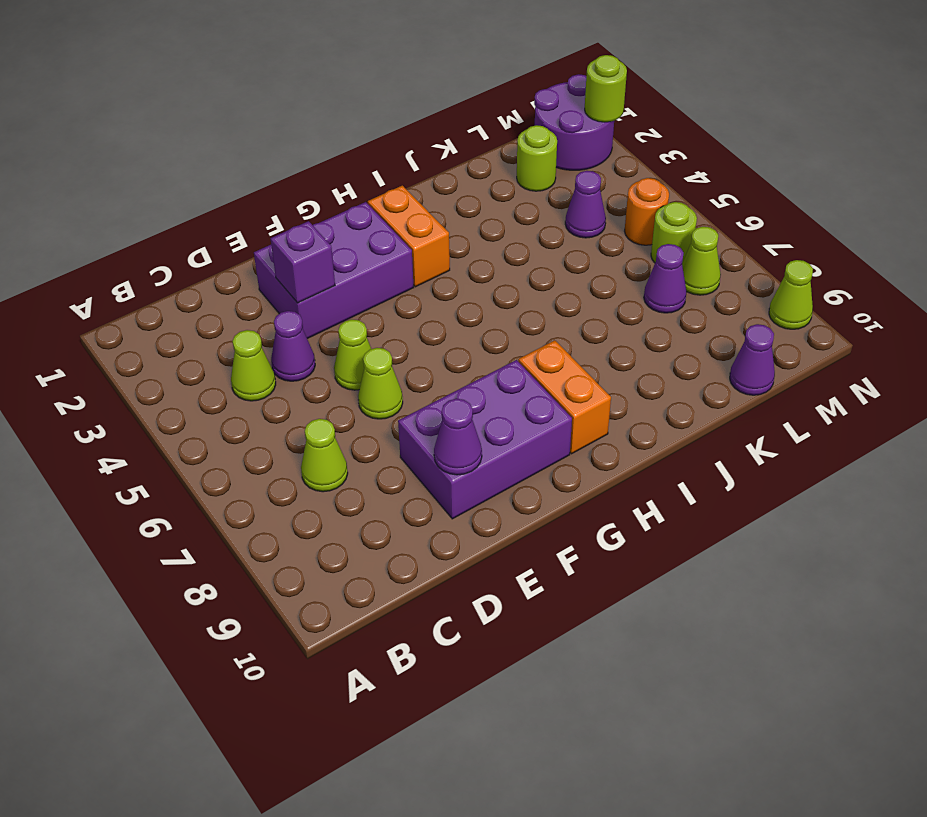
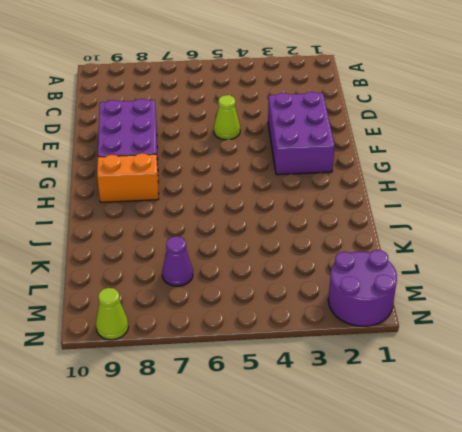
none -> lime cone C4 level 1
none -> lime cone C7 level 1
none -> purple cone D4 level 1

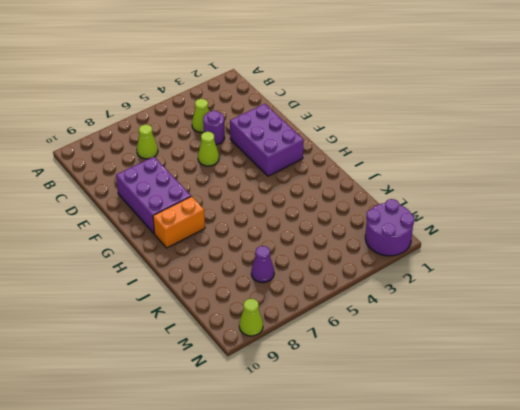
purple round brick D4 level 1 -> purple cone D4 level 1
none -> lime cone E6 level 1
none -> orange brick H2:H3 level 1
none -> lime round brick L2 level 1

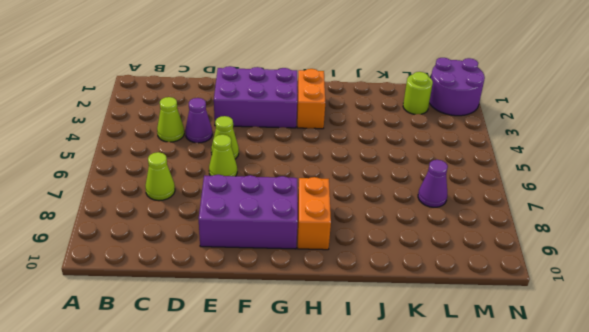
none -> purple cone L4 level 1
none -> purple cone L10 level 1
none -> orange round brick M5 level 1

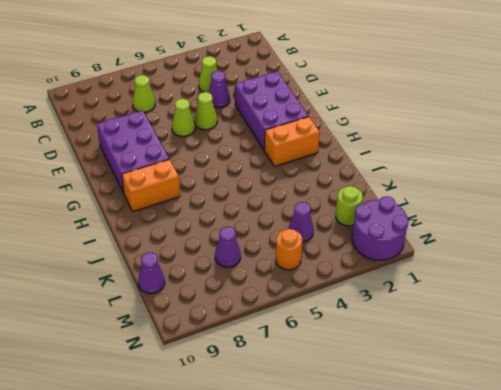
none -> lime round brick M6 level 1
none -> lime cone M7 level 1
none -> lime cone N9 level 1

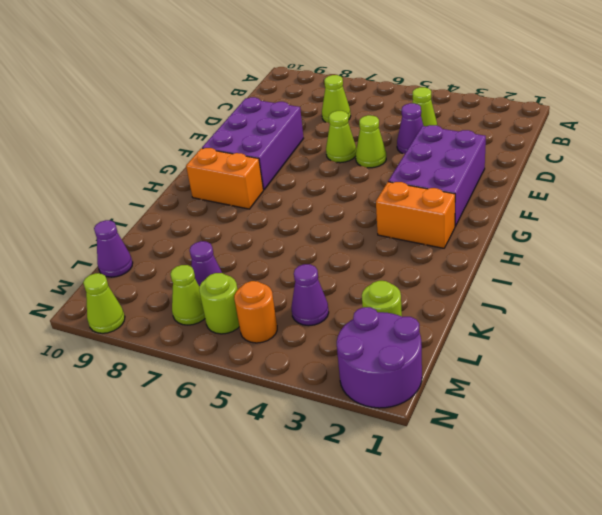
none -> purple brick E3 level 2
none -> purple cone E9 level 2
none -> lime round brick N2 level 2

